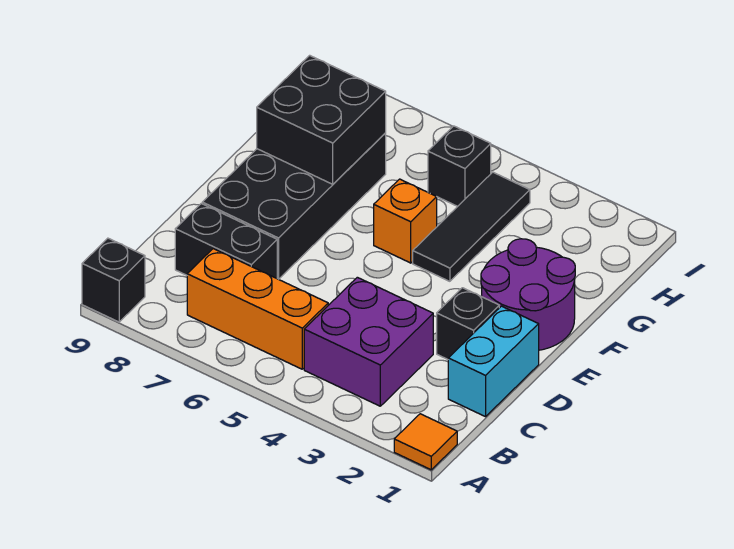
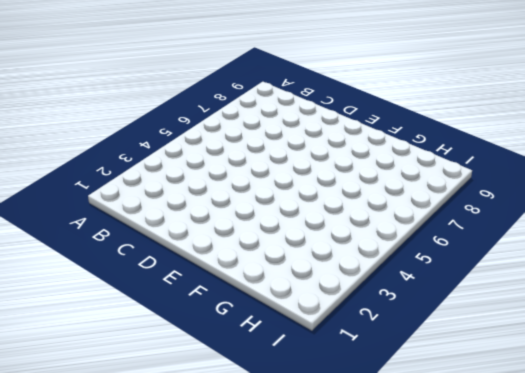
none -> orange tile A1 level 1
none -> black brick A9 level 1
none -> purple brick B3:C4 level 1

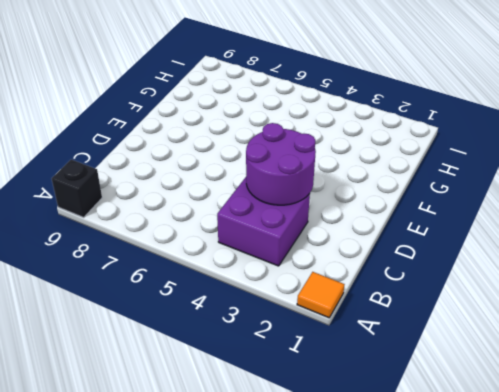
purple round brick C3:D4 level 2 -> purple round brick E1:F2 level 1
none -> orange brick B5:B7 level 1
none -> cyan brick C1:D1 level 1
none -> black brick C7:C8 level 1

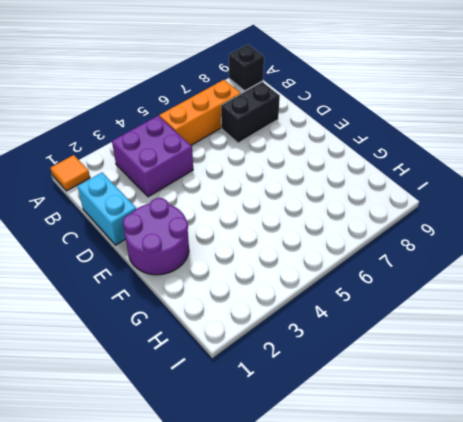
none -> black brick D2 level 1
none -> black brick D7:G8 level 1
none -> black tile F4:H4 level 1

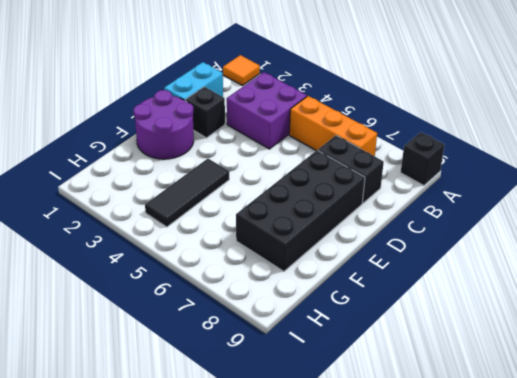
none -> orange brick F5 level 1
none -> black brick H5 level 1
none -> black brick F7:G8 level 2

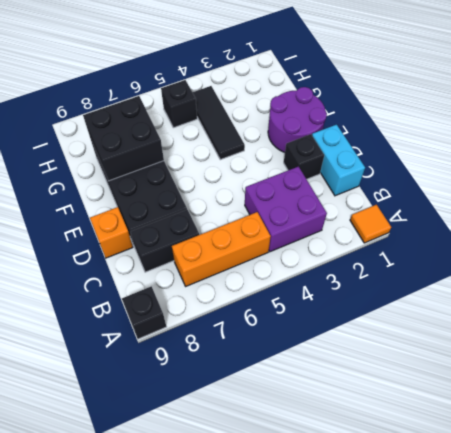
orange brick D9 level 1 -> orange brick F5 level 1

